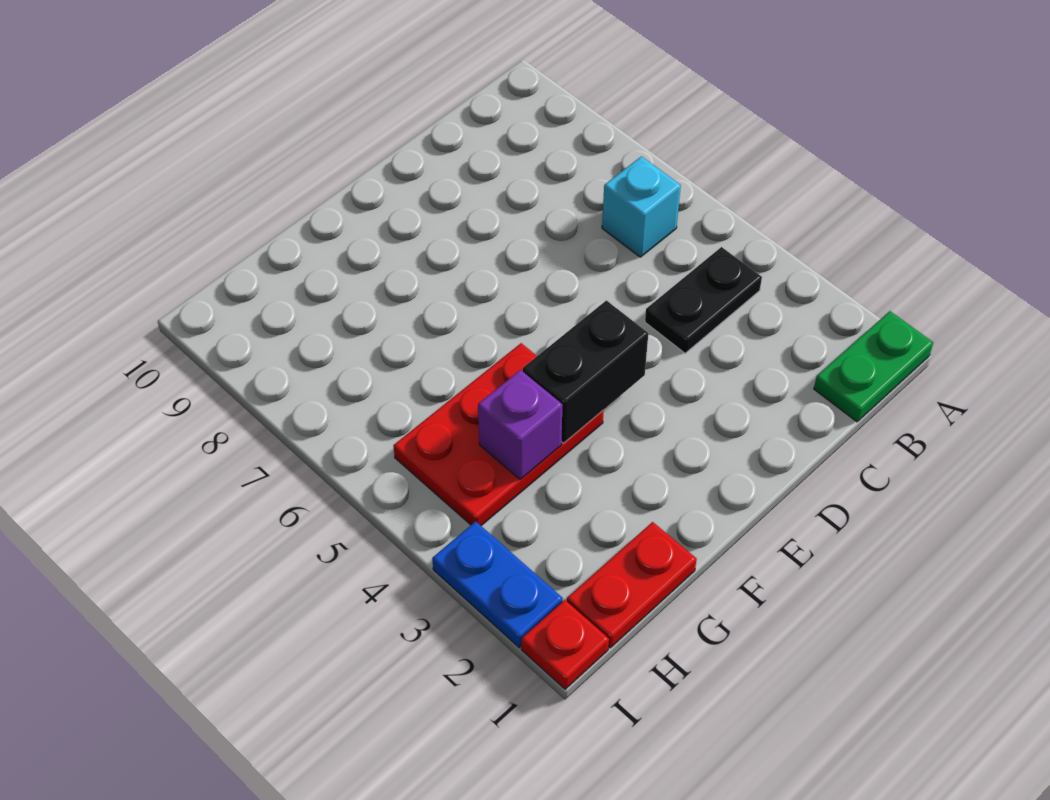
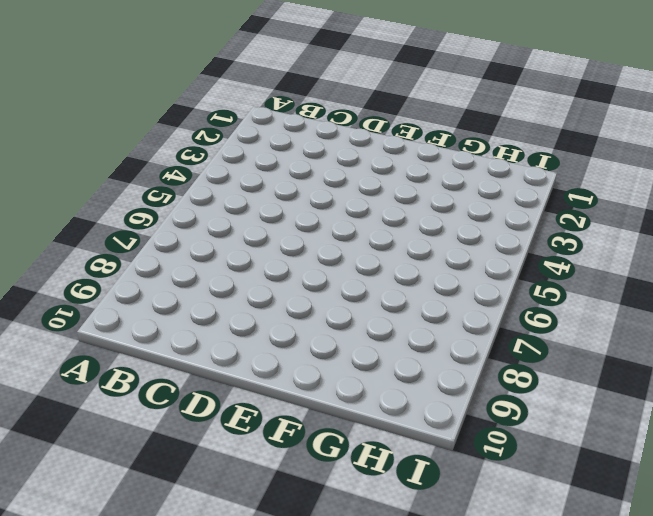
none -> green plate A1:B1 level 1
none -> black plate B4:C4 level 1

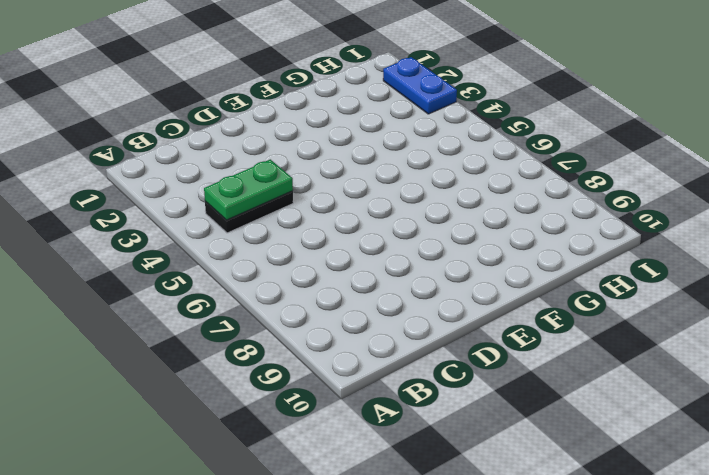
green plate B4:C4 level 2 -> green plate A1:B1 level 1
none -> cyan brick B6 level 1
none -> red plate F4:H5 level 1

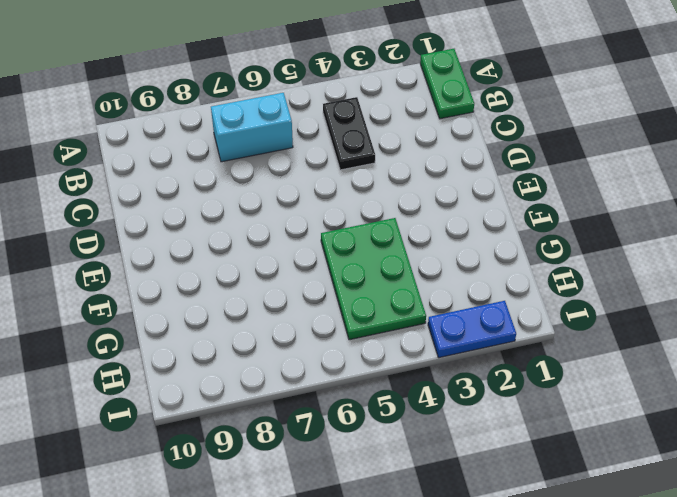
cyan brick B6:B7 level 1 -> cyan brick B6 level 1
green plate F4:H5 level 1 -> red plate F4:H5 level 1
none -> red plate G1:H1 level 1
none -> red plate I1 level 1

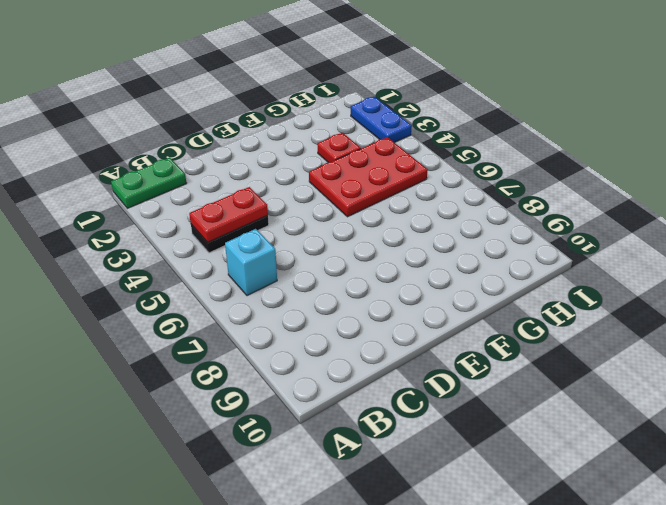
red plate B4:C4 level 2 -> red plate G1:H1 level 1
red plate G3 level 1 -> red plate I1 level 1
none -> black brick E4:F4 level 2
none -> purple brick G4 level 2

